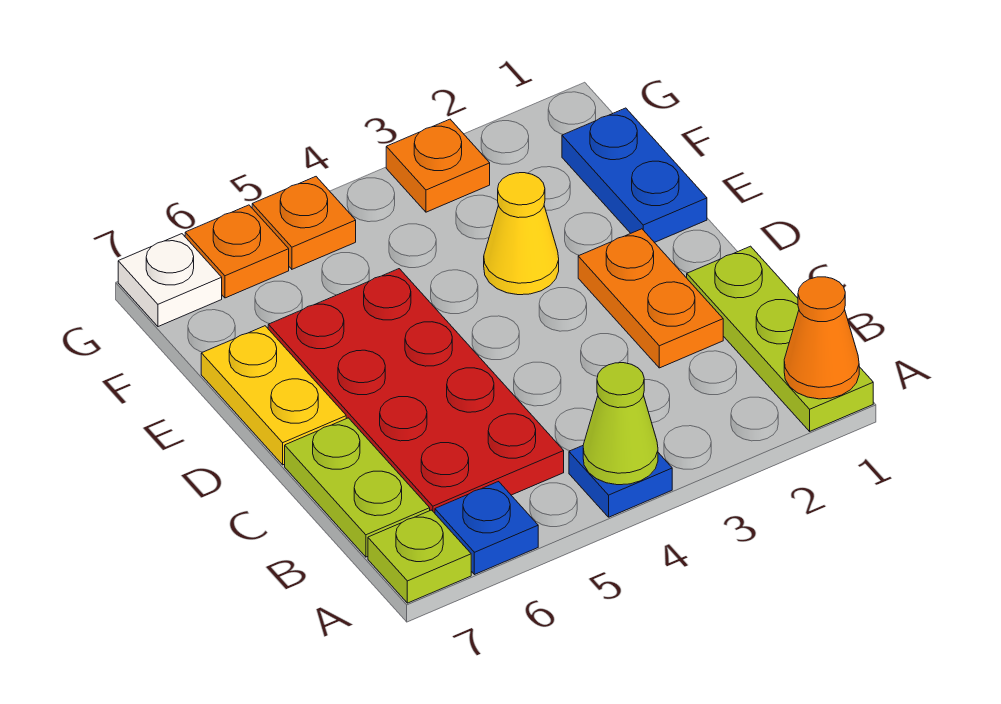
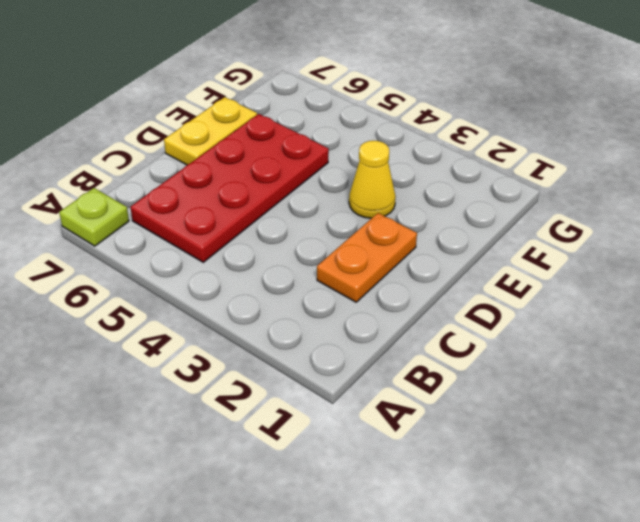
none -> lime plate A1:C1 level 1
none -> blue plate A4 level 1
none -> blue plate A6 level 1

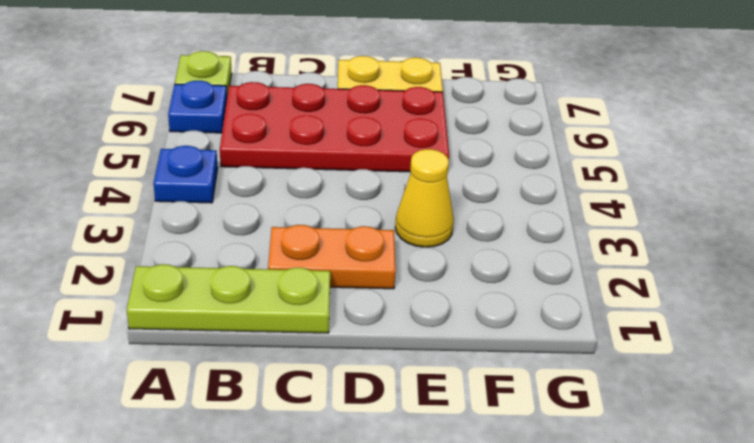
none -> lime plate B7:C7 level 1
none -> blue plate E1:F1 level 1
none -> orange plate G3 level 1

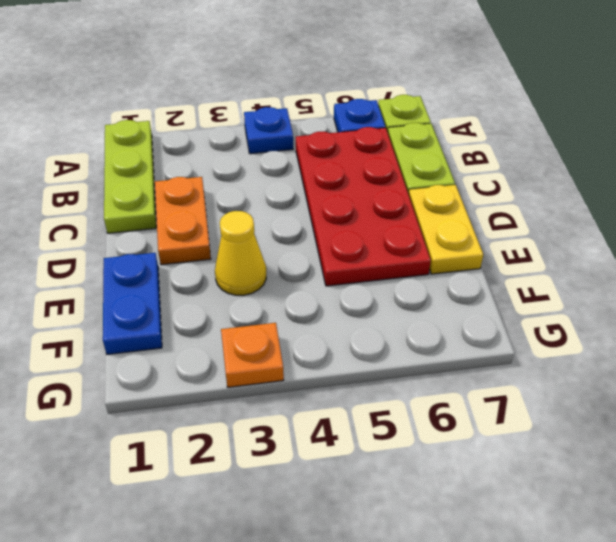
none -> orange plate G5 level 1
none -> orange plate G6 level 1
none -> white plate G7 level 1

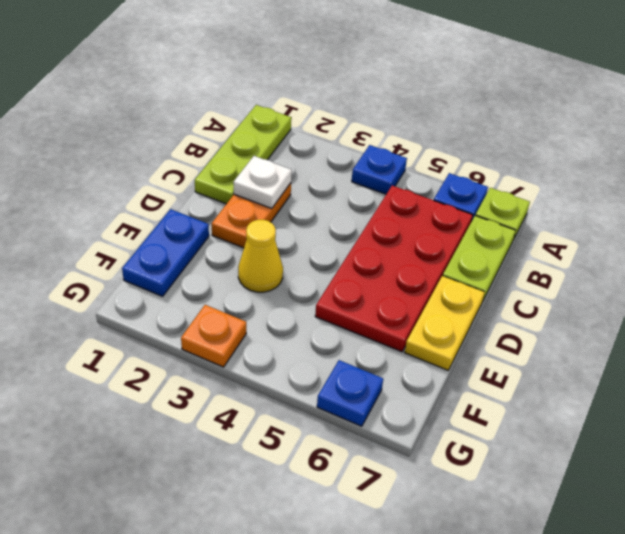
white plate C2 level 2 -> white plate G7 level 1
blue plate G6 level 1 -> orange plate G6 level 1
none -> orange plate G5 level 1
none -> orange cone A1 level 2
none -> lime cone A4 level 2

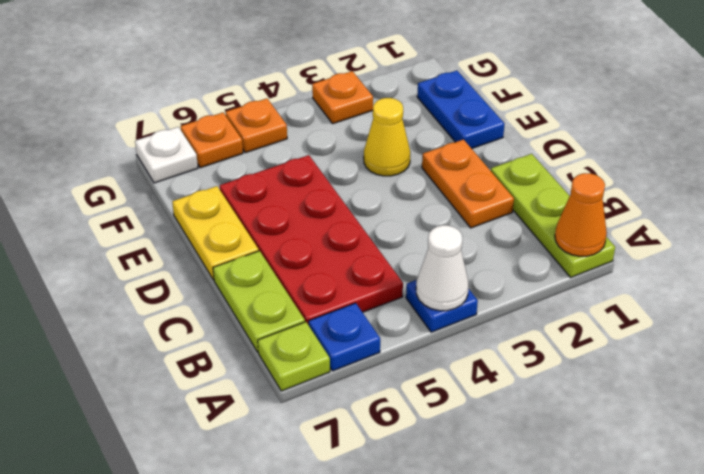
white cone A4 level 2 -> lime cone A4 level 2

